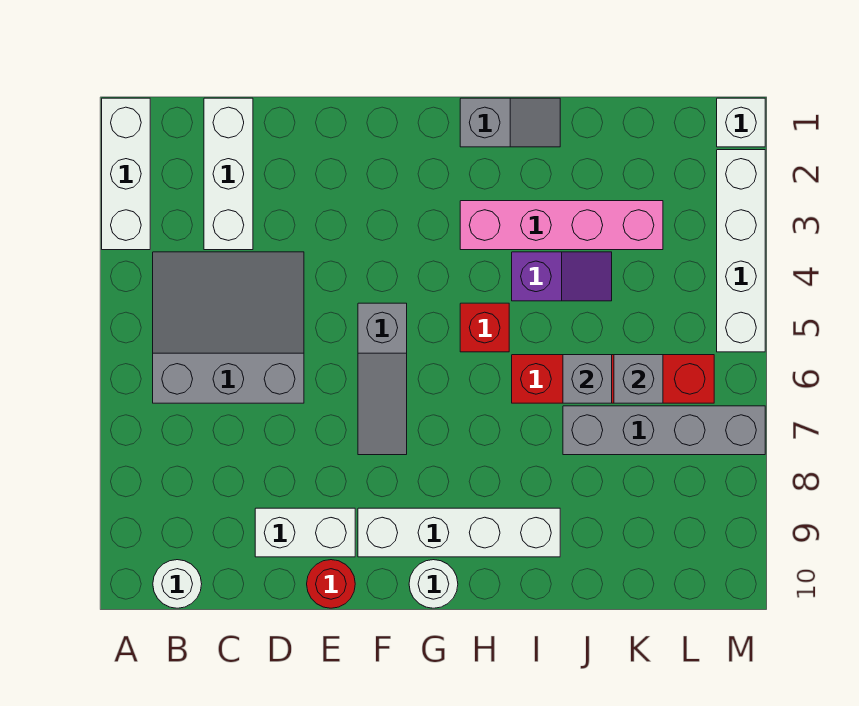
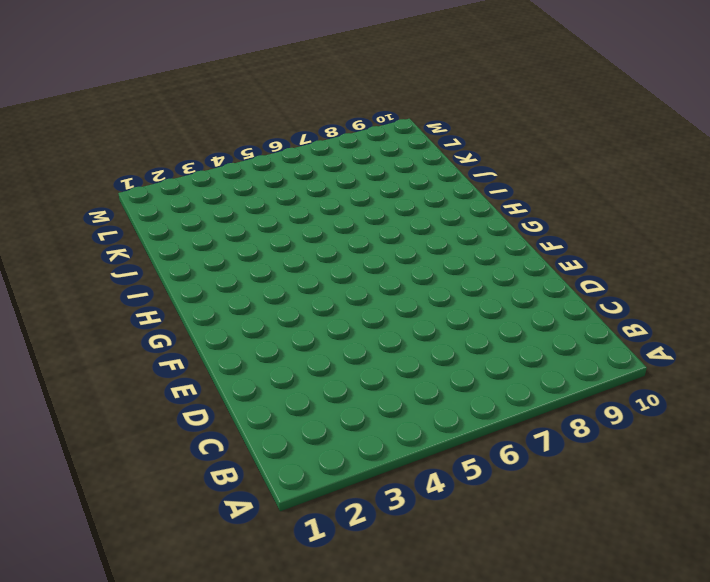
none -> white brick A1:A3 level 1
none -> grey slope B4:D6 level 1 top 6
none -> white round brick B10 level 1

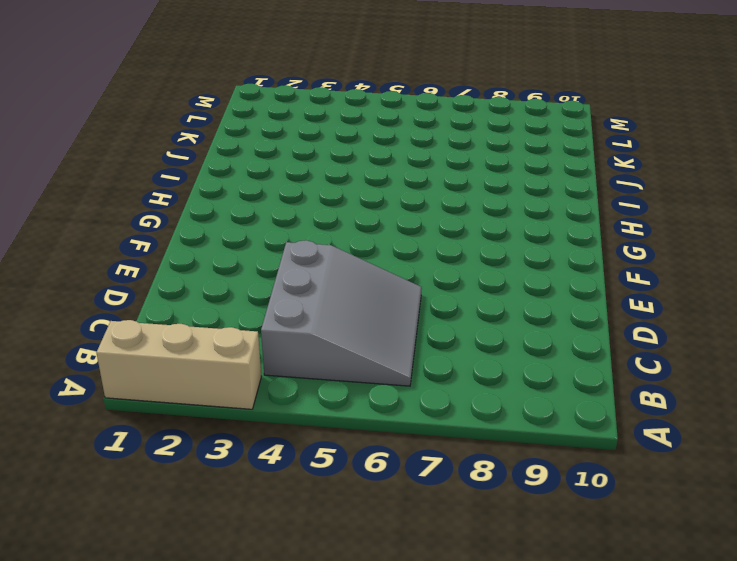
tan brick A1:A3 level 1 -> white brick A1:A3 level 1
grey slope B4:D6 level 1 top 4 -> grey slope B4:D6 level 1 top 6
none -> white round brick B10 level 1
none -> white brick C1:C3 level 1
none -> white brick D9:E9 level 1

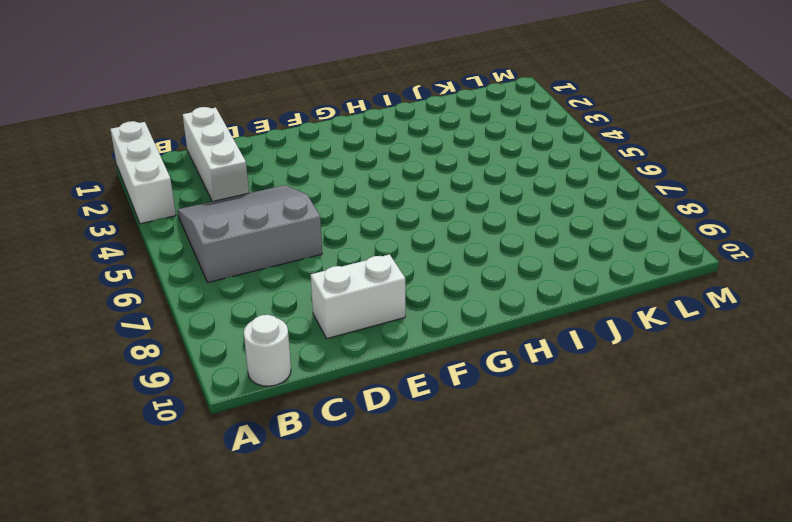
none -> red round brick E10 level 1
none -> grey slope F5:F7 level 1 top 5
none -> white brick F9:I9 level 1

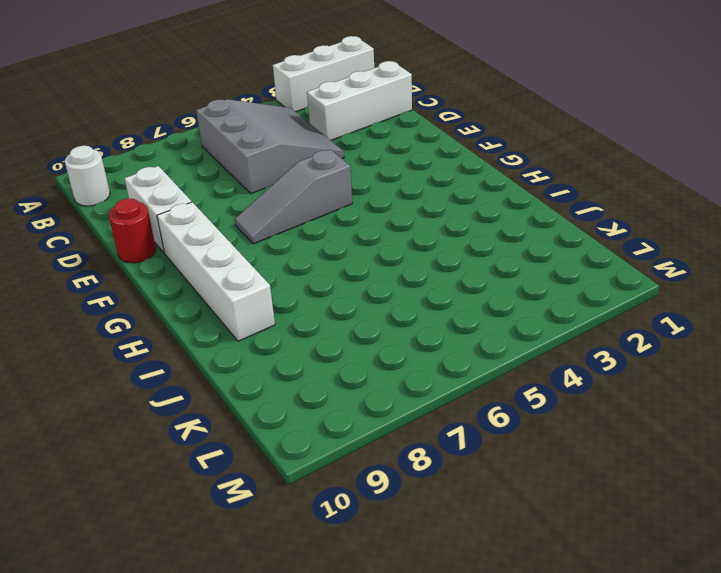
none -> white round brick G10 level 1
none -> grey slope H1:I1 level 1 top H
none -> pink brick H3:K3 level 1

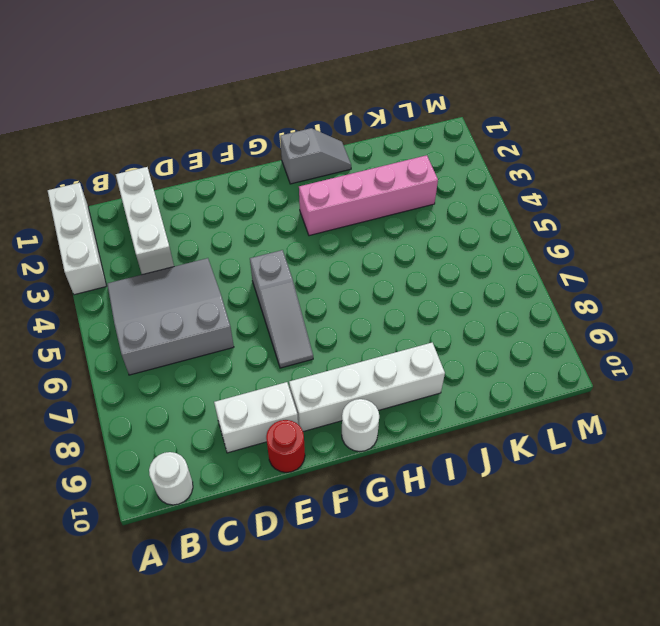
none -> red brick H5 level 1
none -> purple slope I4:J4 level 1 top I
none -> red brick I6:L6 level 1

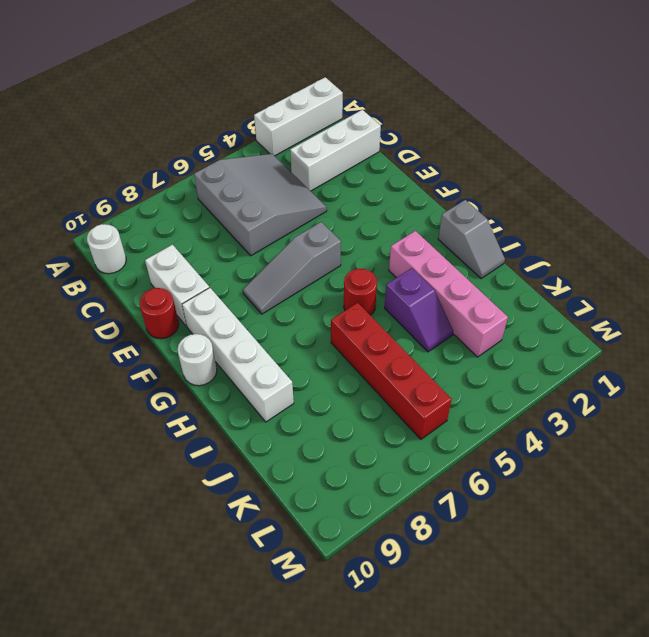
red round brick H5 level 1 -> red brick H5 level 1
none -> grey brick J7:M7 level 1
none -> white brick M1 level 1
none -> white brick M2:M5 level 1

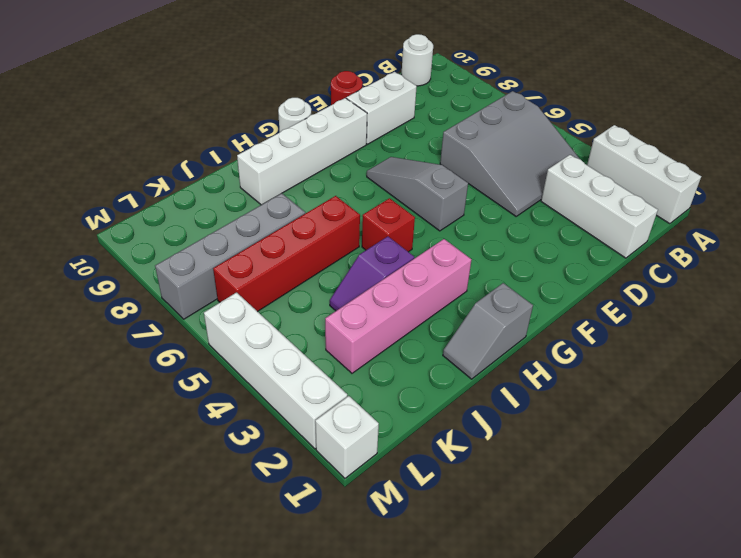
none -> grey brick J6 level 2
none -> grey brick K6 level 2

